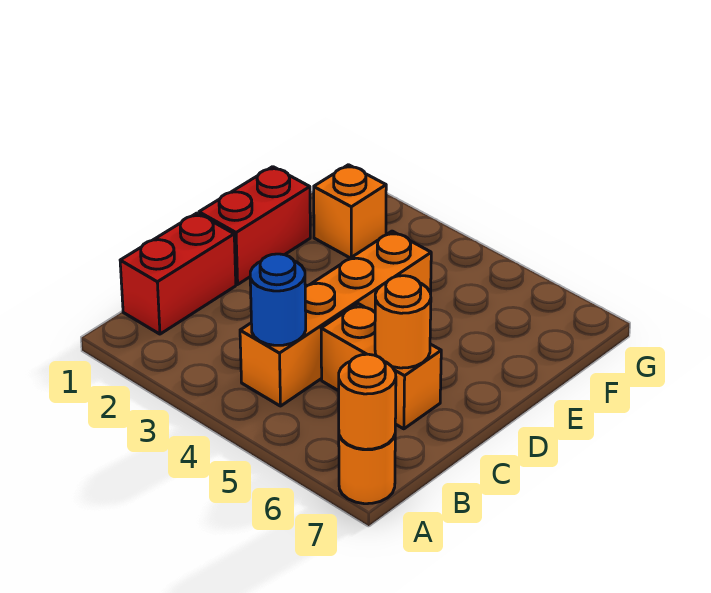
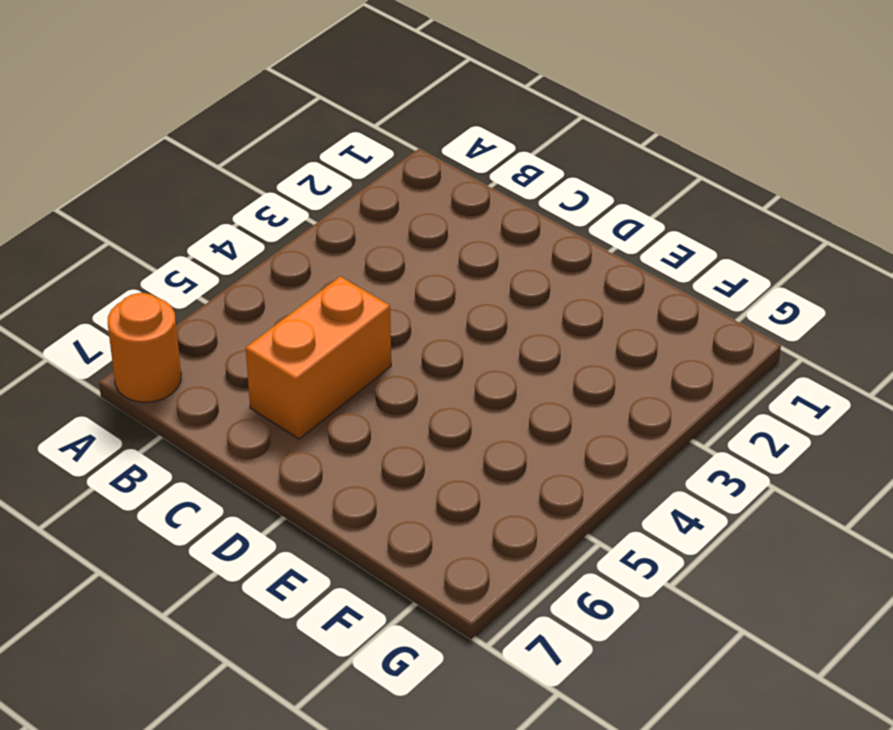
none -> red brick B1:C1 level 1
none -> orange brick B4:E4 level 1

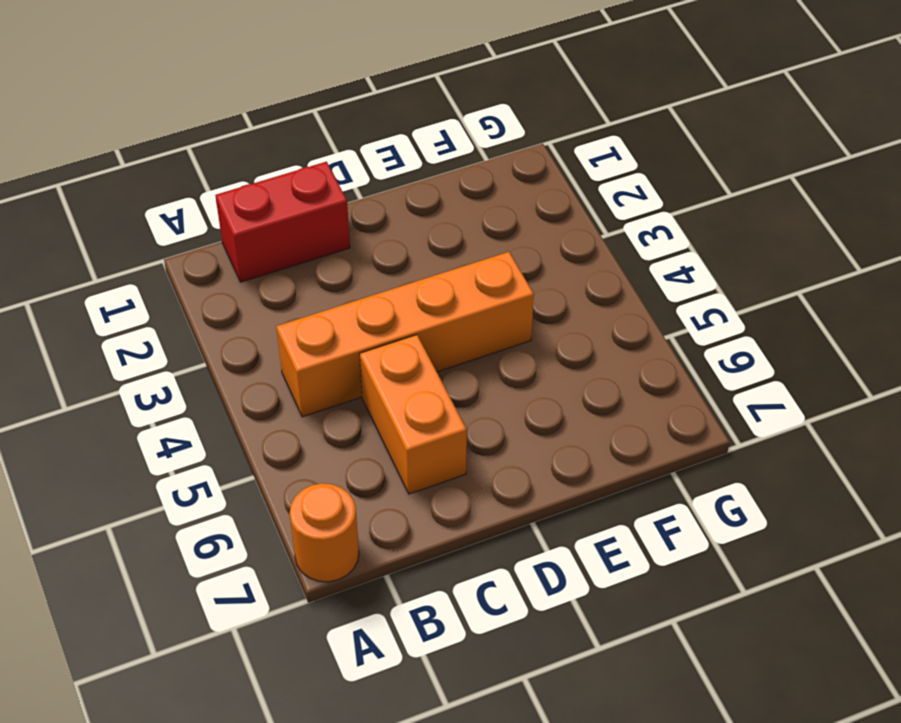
none -> red brick D1:E1 level 1
none -> orange brick F2 level 1

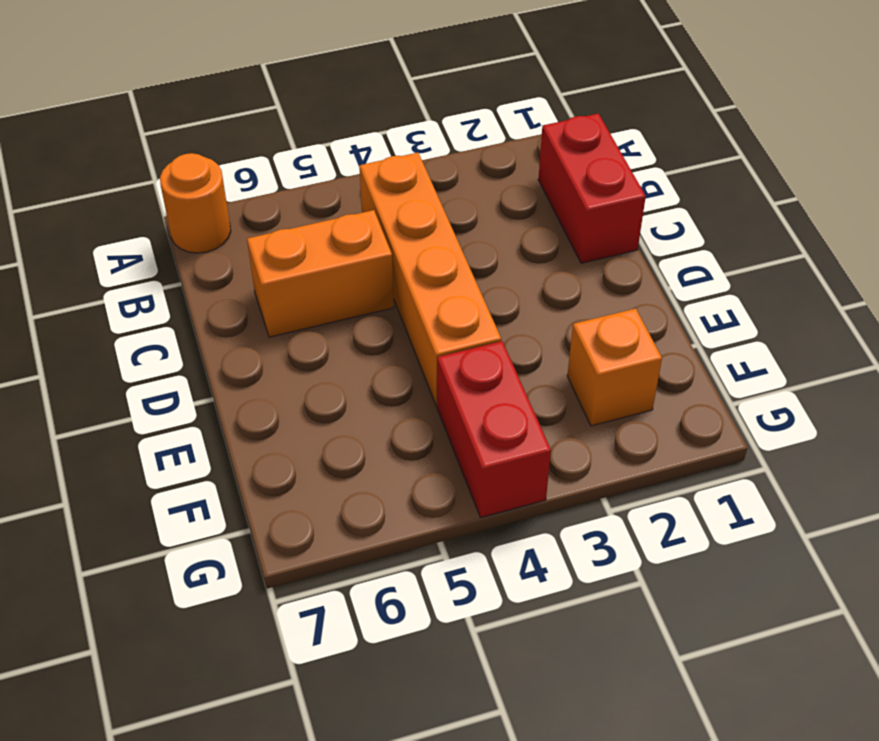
red brick F4:G4 level 1 -> red brick D1:E1 level 1
none -> orange round brick A7 level 2
none -> blue round brick B4 level 2

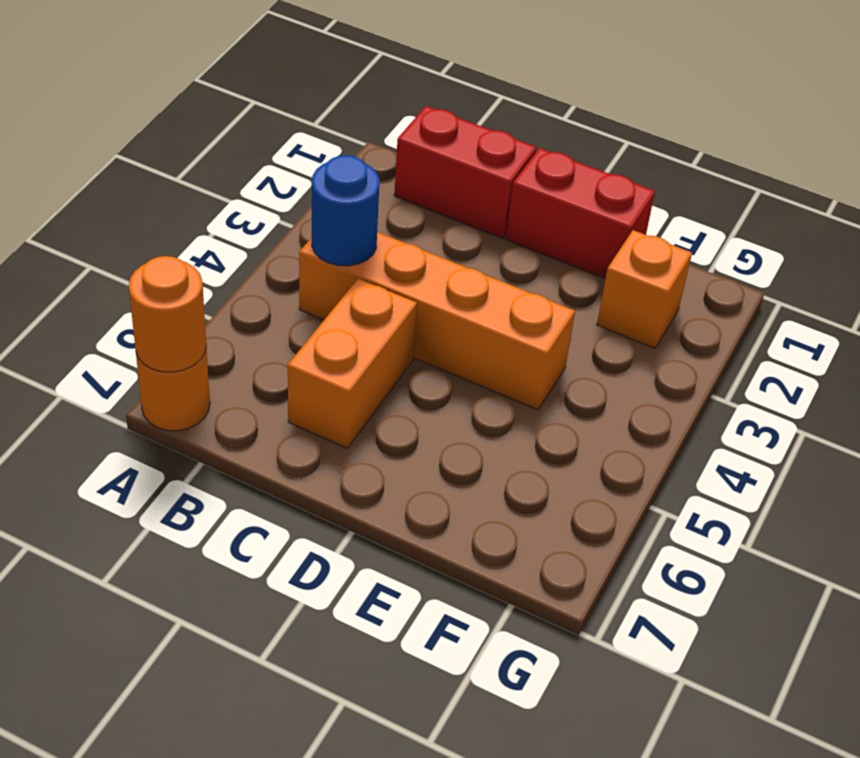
none -> orange round brick C6 level 2

